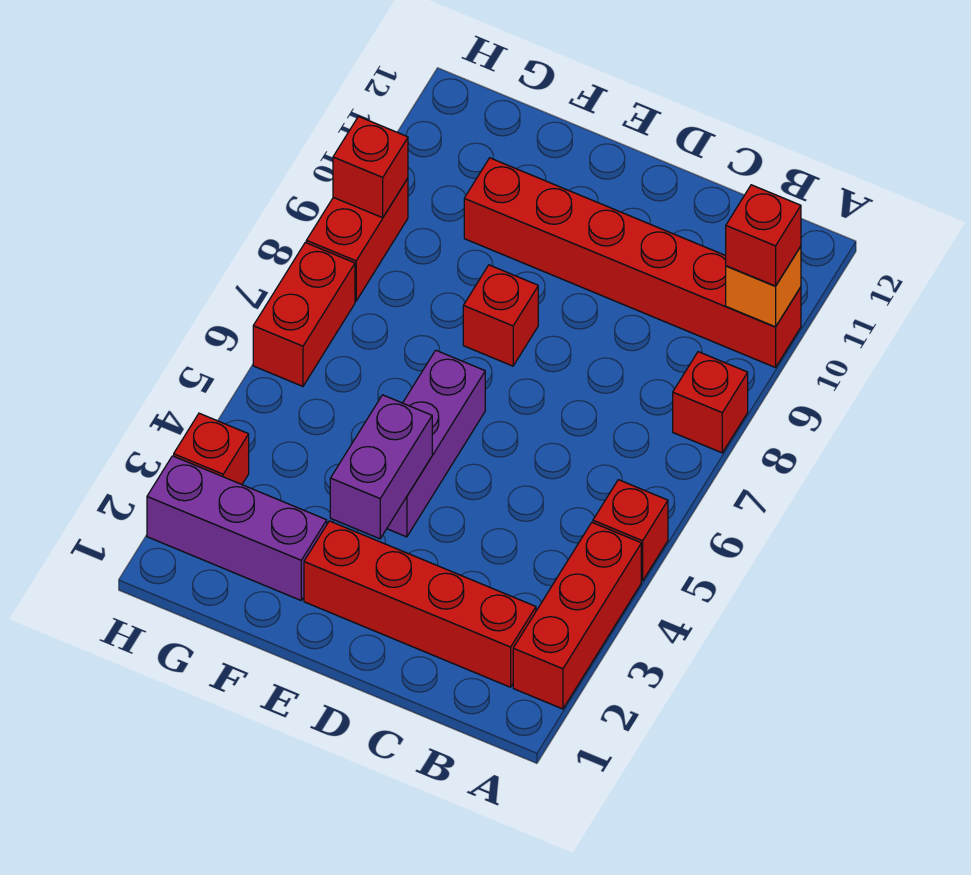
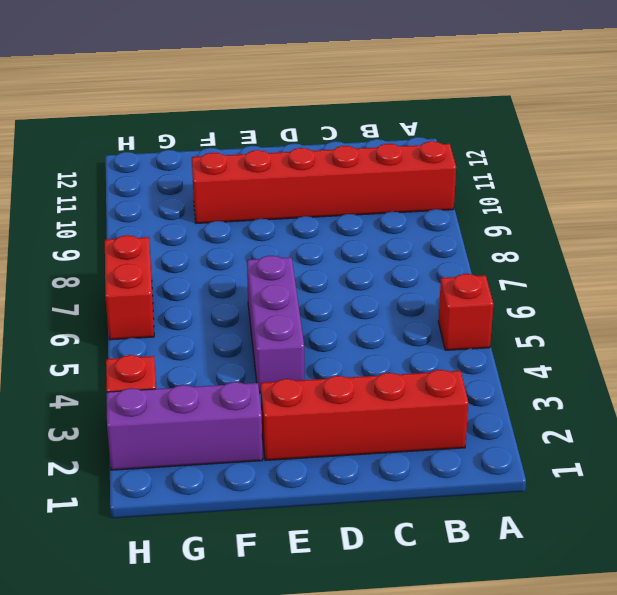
none -> red brick A2:A4 level 1
none -> red brick A8 level 1
none -> red brick E8 level 1

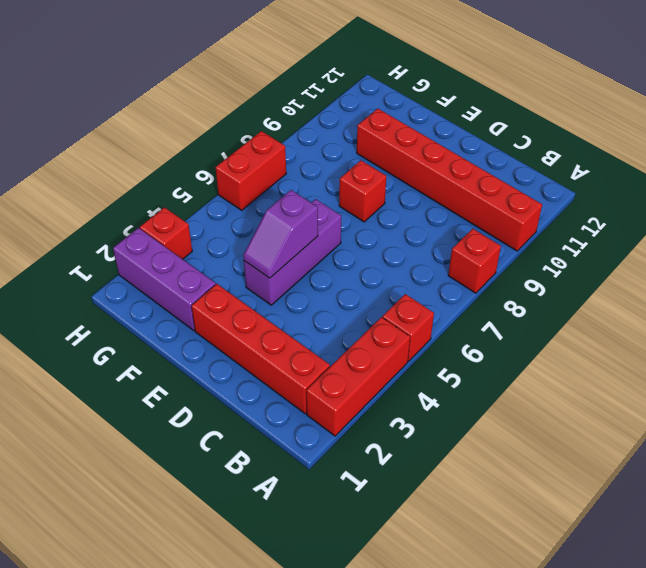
purple slope E4:E5 level 2 top 5 -> purple brick E3:E4 level 2
none -> red brick H8:H9 level 1
none -> orange brick A10 level 2
none -> red brick H9 level 2

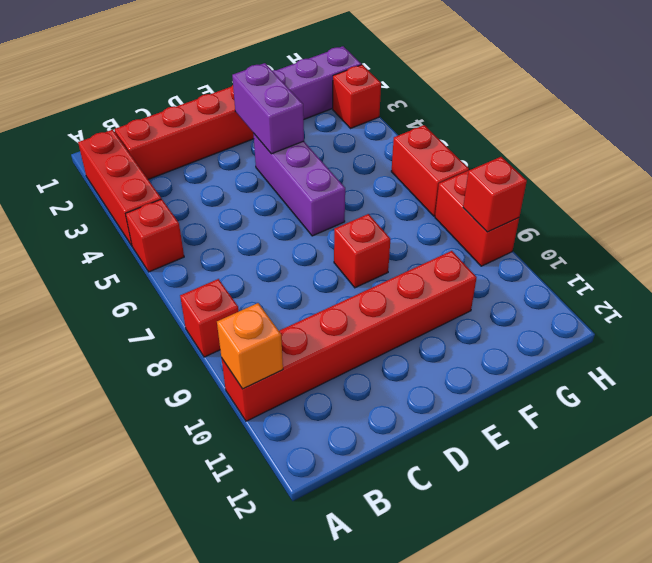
none -> red brick A10 level 3

